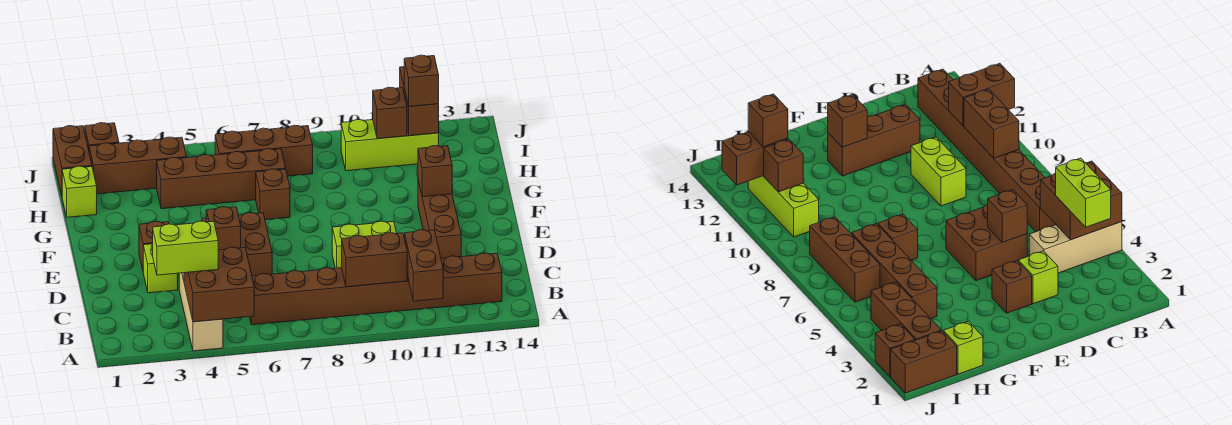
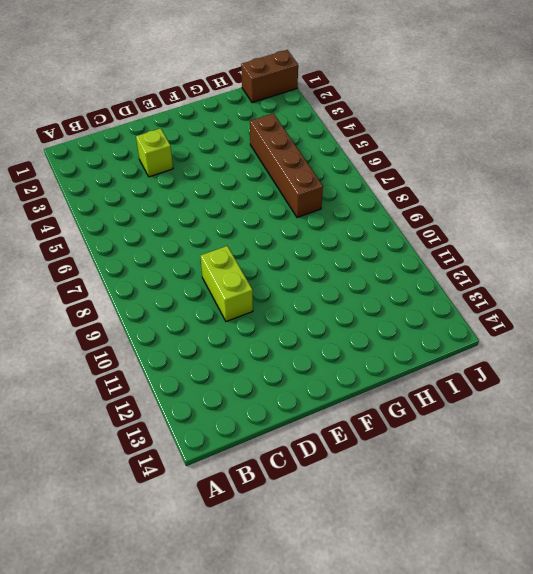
none -> tan brick A4:C4 level 1
none -> brown brick B6:B13 level 1
none -> brown brick D5:E6 level 1

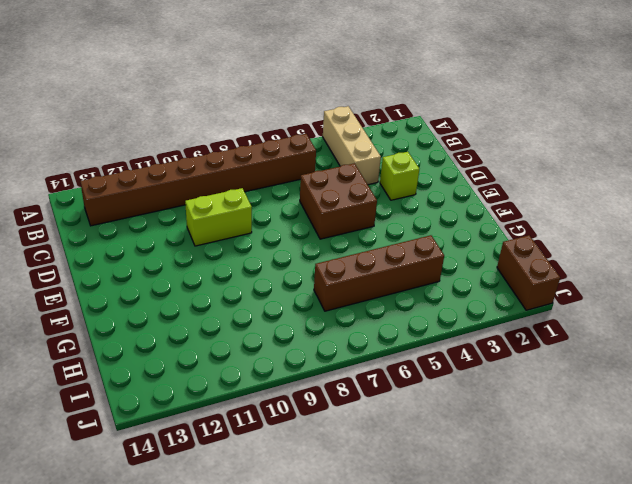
none -> brown brick D12:F12 level 1
none -> brown brick E3 level 1
none -> brown brick G7 level 1

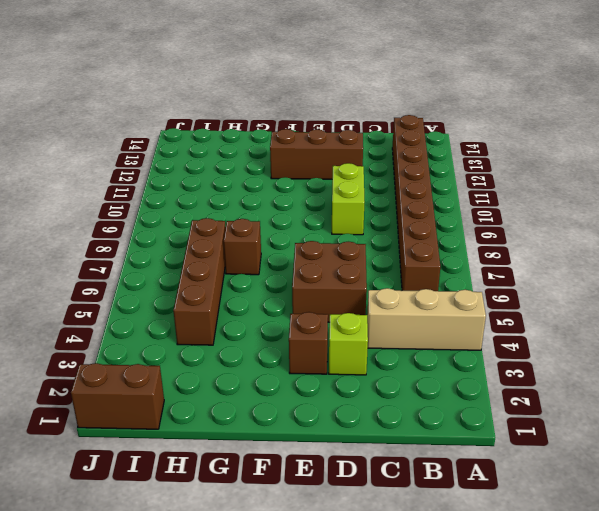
none -> lime brick H1 level 1
none -> brown brick I2:I4 level 1
none -> brown brick I6:I8 level 1

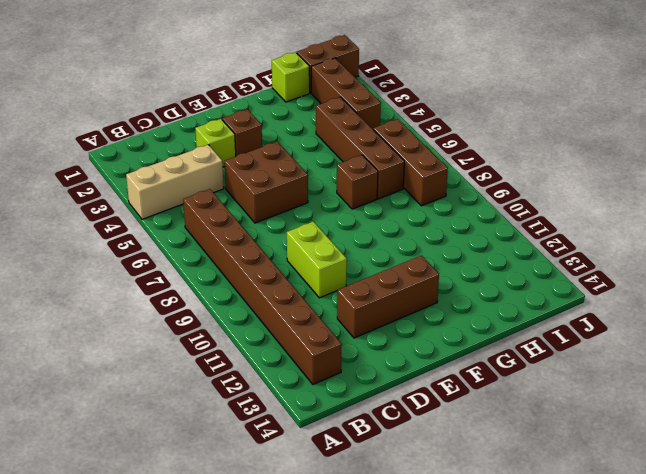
none -> lime brick I10:I12 level 1
none -> brown brick J2 level 1
none -> brown brick A4:B5 level 2

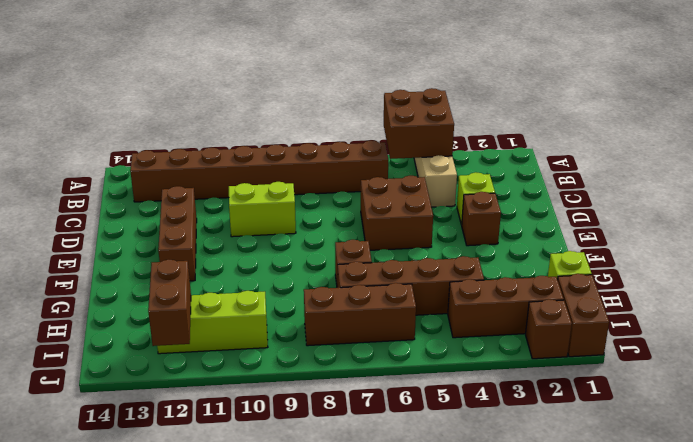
none -> brown brick A11:B11 level 2
none -> brown brick B9:B10 level 2
none -> brown brick D5 level 2

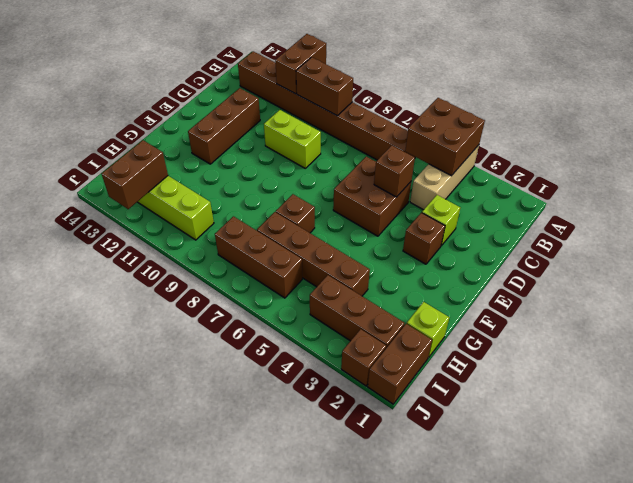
none -> brown brick F12 level 2
none -> brown brick I11 level 2
none -> lime brick B3:B4 level 3

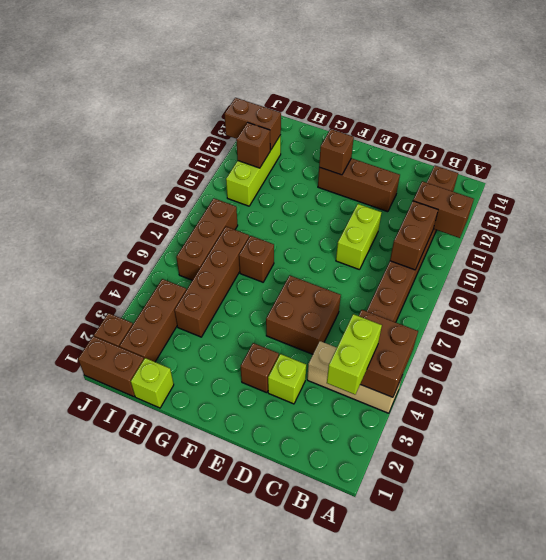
none -> brown brick D5 level 2
none -> brown brick I12 level 3

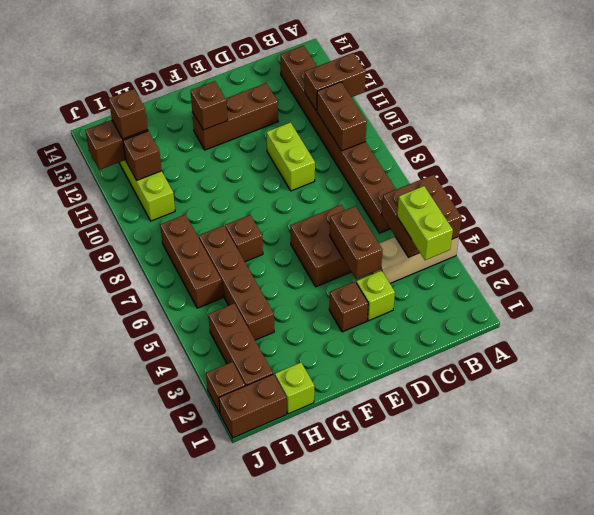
brown brick D4:D5 level 2 -> brown brick D5 level 2

